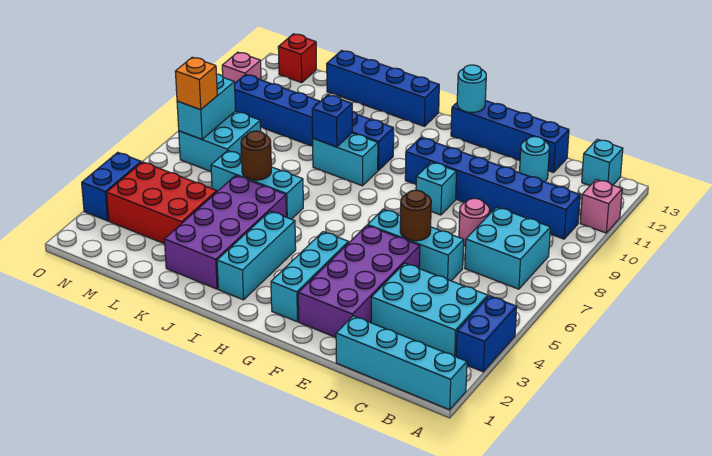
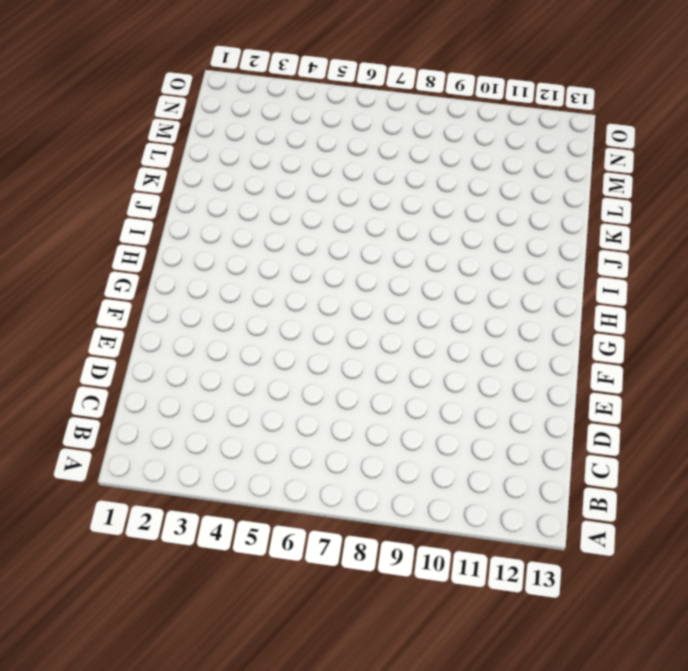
none -> cyan brick A1:D1 level 1
none -> blue brick A3:A4 level 1
none -> pink brick A11 level 1
none -> cyan brick B3:D4 level 1

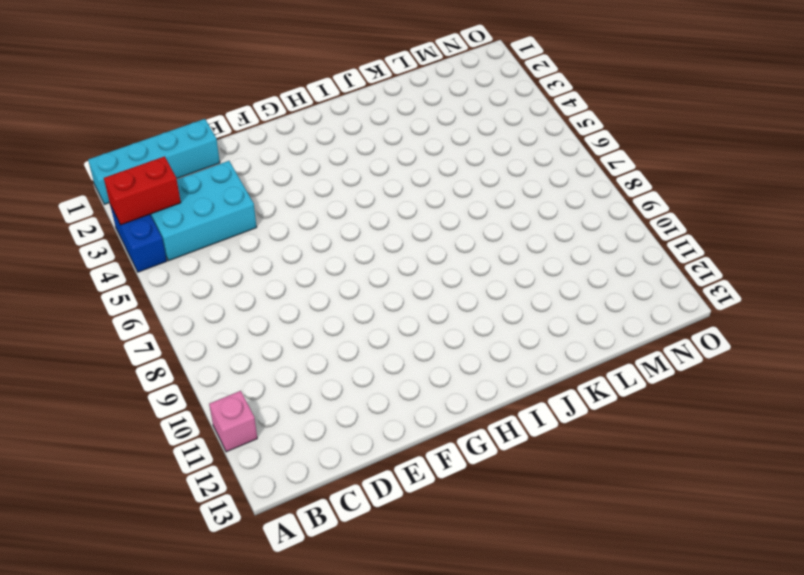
red brick A3:B3 level 2 -> none
none -> cyan brick B7:C8 level 1
none -> blue brick B10:G10 level 1
none -> cyan brick B13 level 1
none -> cyan brick D6:F6 level 1

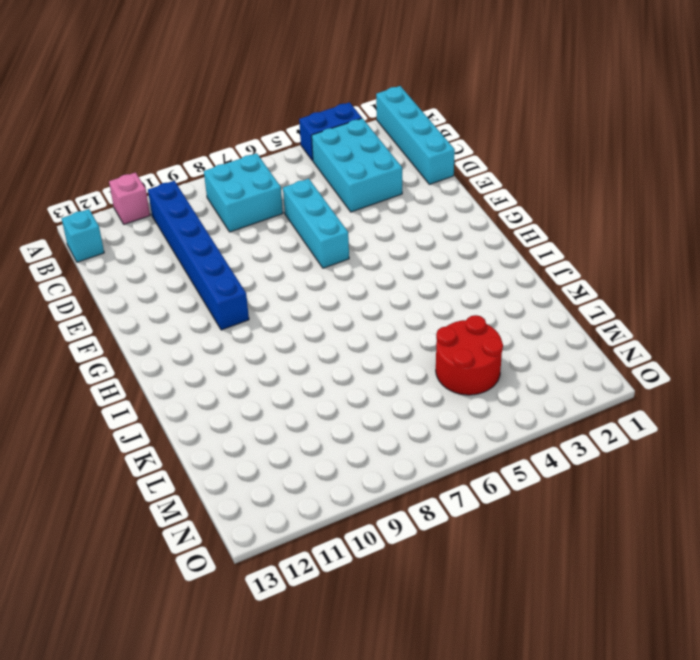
red round brick L4:M5 level 1 -> red brick L3:N4 level 1
none -> pink round brick D8 level 1
none -> cyan round brick D12 level 1
none -> blue brick D13:G13 level 1
none -> purple brick E2:F5 level 1

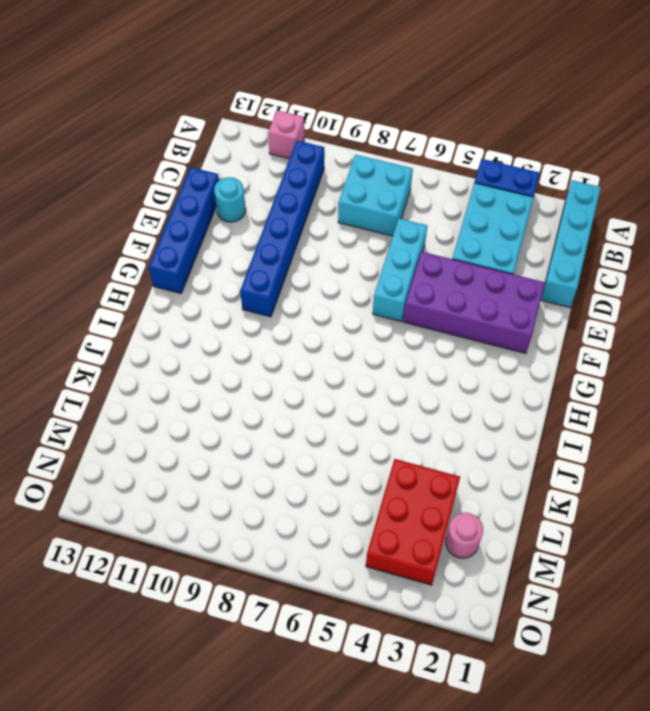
pink round brick M2 level 1 -> pink round brick D8 level 1
none -> cyan brick B13 level 1
none -> cyan brick F9 level 1
none -> cyan brick G2:G4 level 1
none -> cyan brick I2:I4 level 1

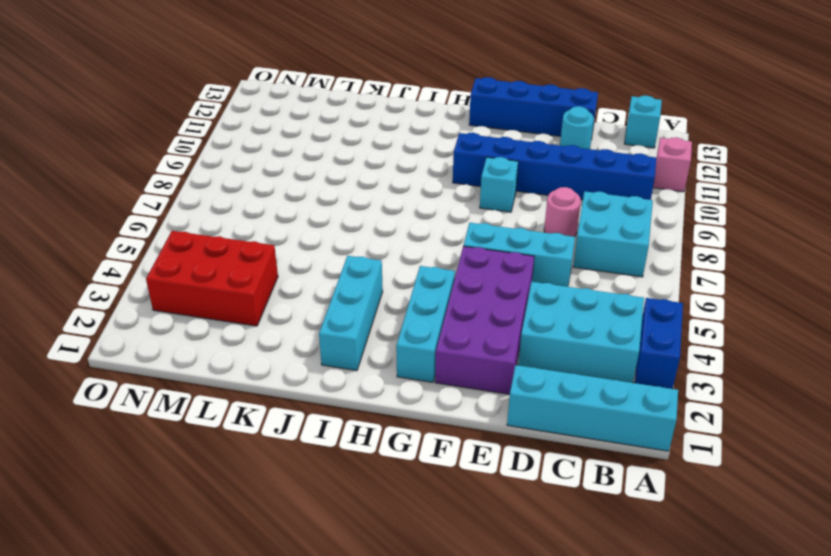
none -> cyan brick I9:J9 level 1
none -> blue brick I10:N10 level 1
none -> blue brick I13:L13 level 1
none -> purple brick J2:K5 level 1

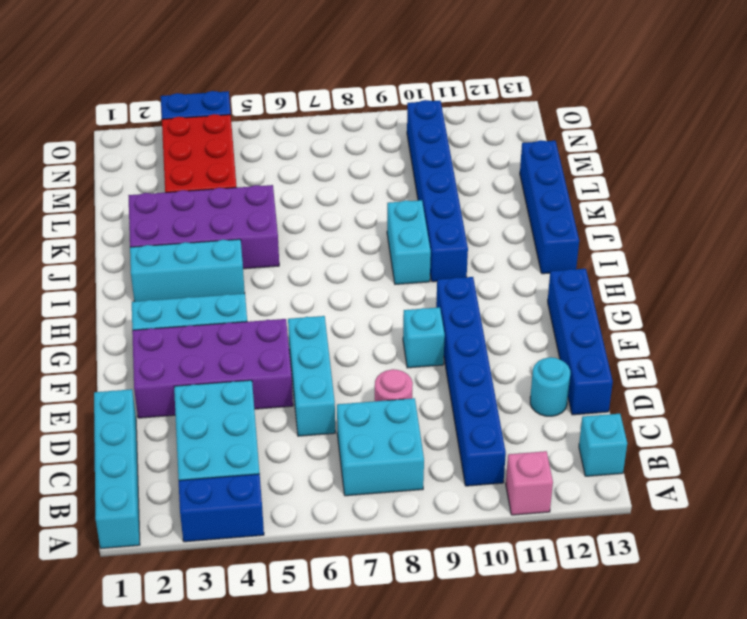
none -> cyan brick J6:L6 level 1
none -> cyan brick M7:N8 level 1
none -> red brick N13 level 1
none -> pink brick O11 level 1

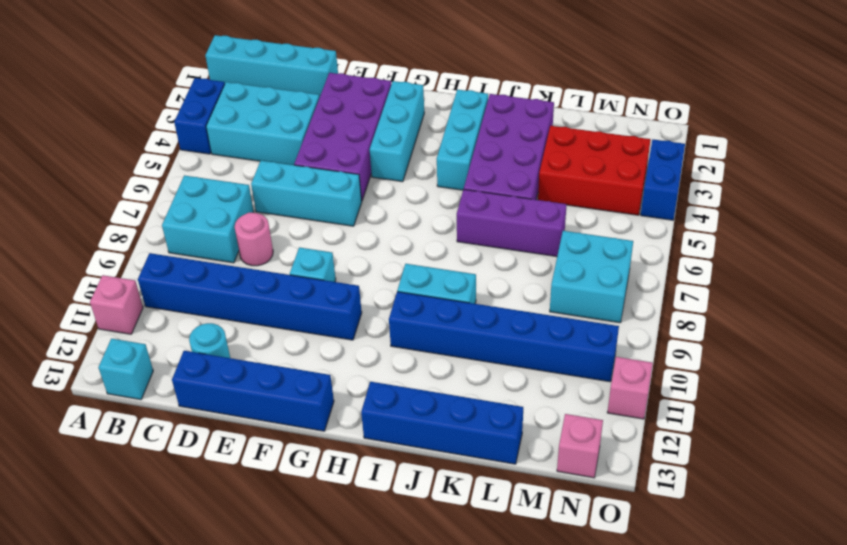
purple brick J6:L6 level 1 -> cyan brick J6:L6 level 1
pink brick N13 level 1 -> red brick N13 level 1
none -> brown round brick E6 level 2
none -> cyan round brick G13 level 2
none -> blue brick J9 level 2
none -> brown round brick K6 level 2

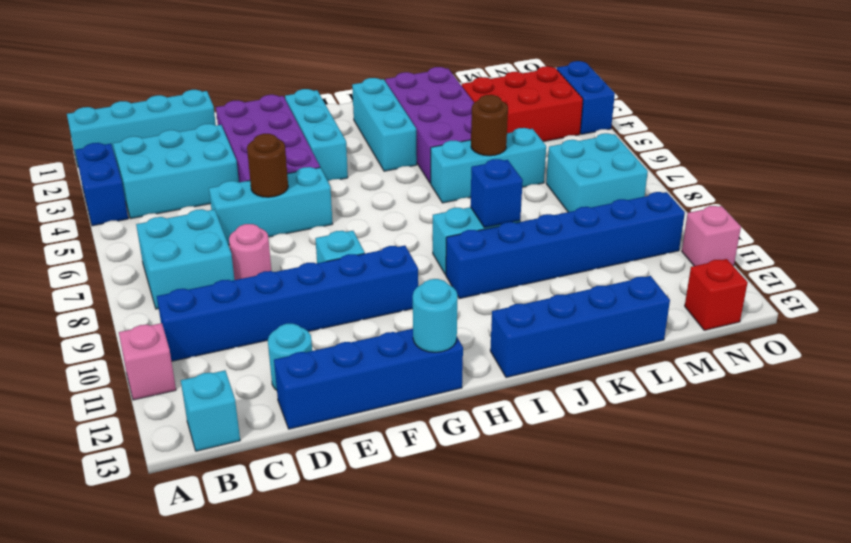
none -> cyan brick N7:N8 level 2
none -> orange brick N7 level 3

